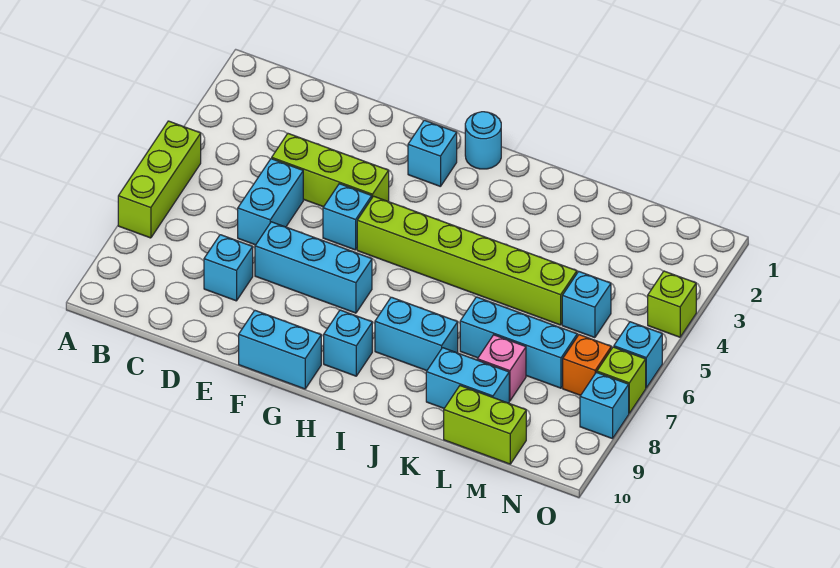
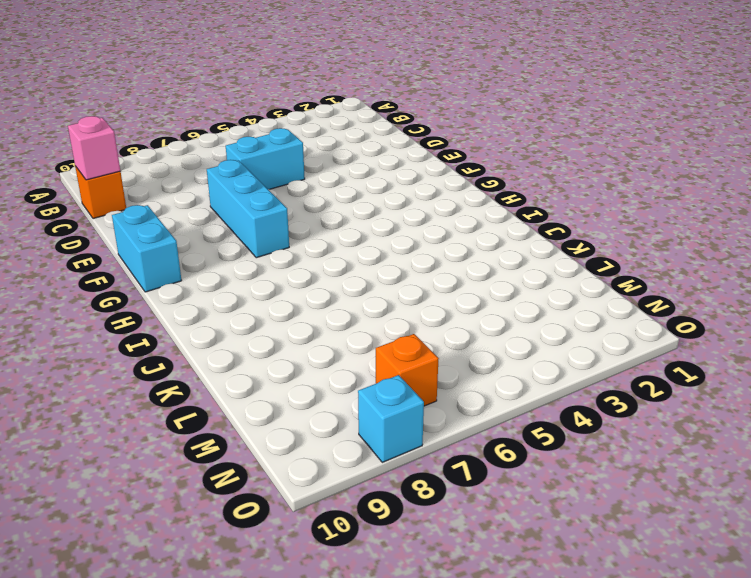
orange brick C10 level 1 -> none
pink brick C10 level 2 -> pink brick L8 level 1
none -> lime brick A5:A7 level 1
none -> lime brick D4:F4 level 1
none -> cyan brick D8 level 1

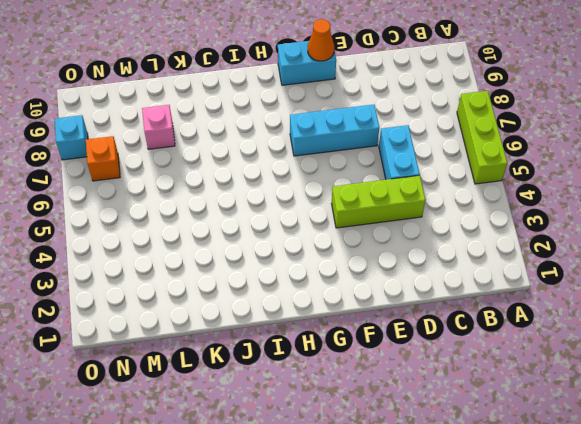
orange cone F10 level 2 -> none
none -> cyan brick D8 level 1
none -> cyan brick F5 level 1
none -> cyan brick G2 level 1

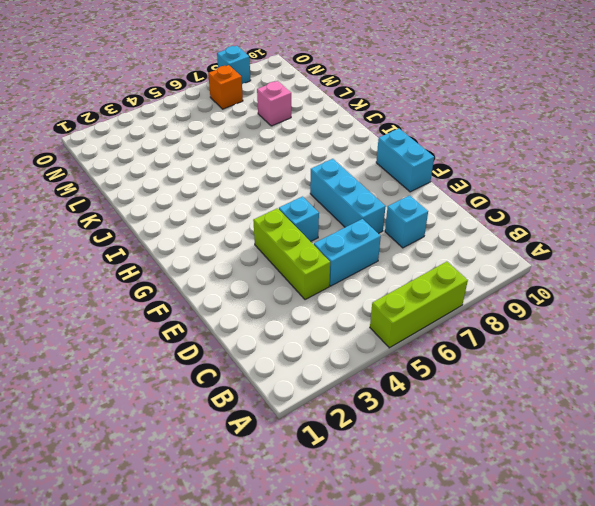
none -> cyan brick G2 level 1
none -> lime brick G5:L5 level 1
none -> cyan round brick H1 level 1

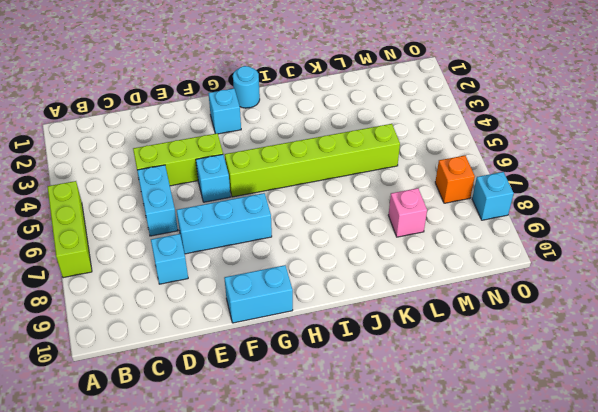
none -> cyan brick H9 level 1
none -> cyan brick I8:J8 level 1
none -> cyan brick K7:M7 level 1

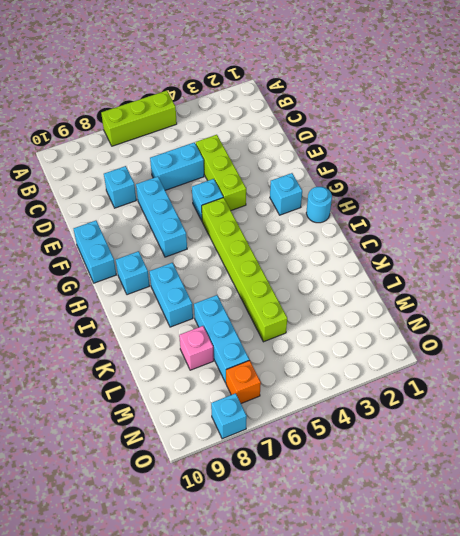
none -> cyan brick K9:L9 level 1
none -> lime brick L10:M10 level 1
none -> cyan brick M5 level 1

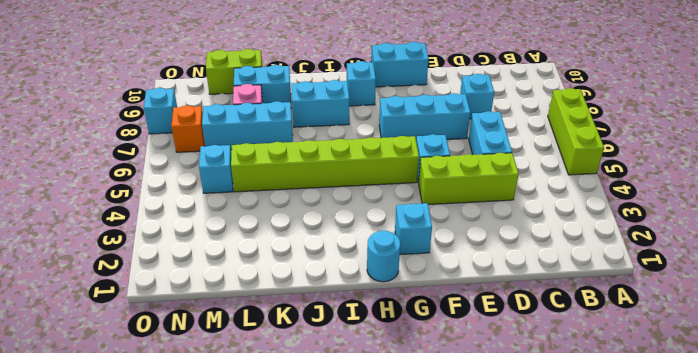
none -> lime brick O4 level 1
none -> cyan brick O6 level 1
none -> lime brick O7 level 1

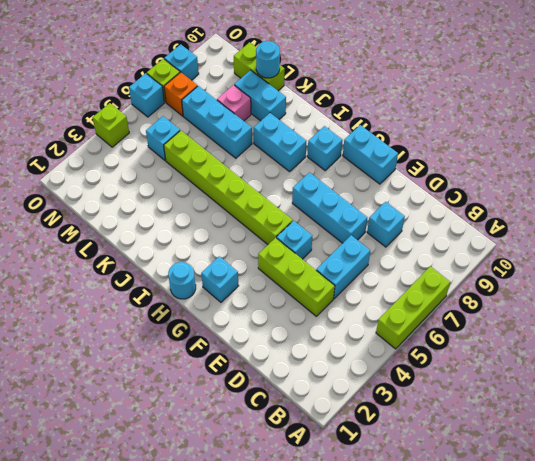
cyan round brick L10 level 2 -> none

